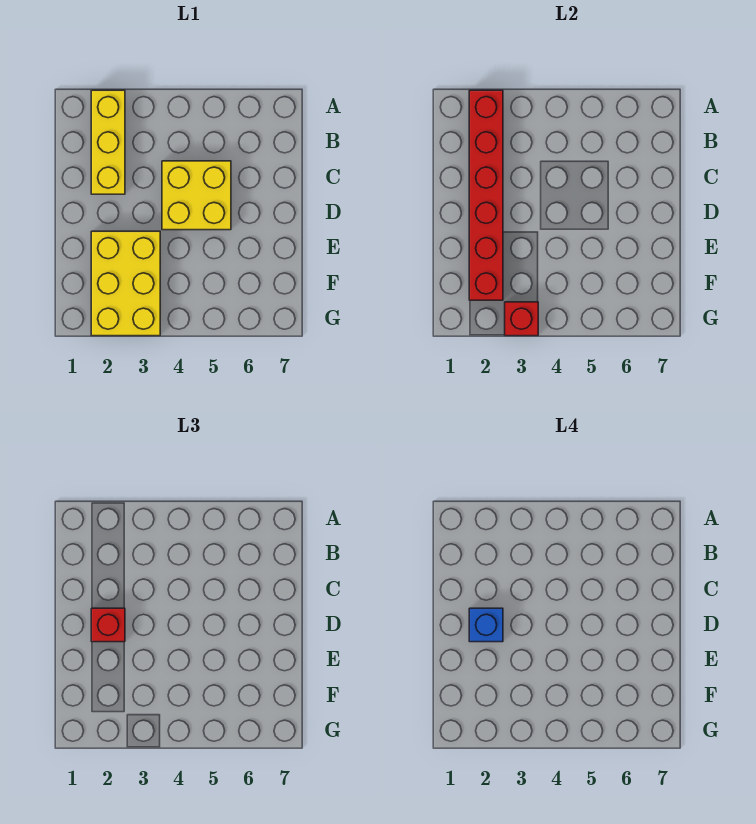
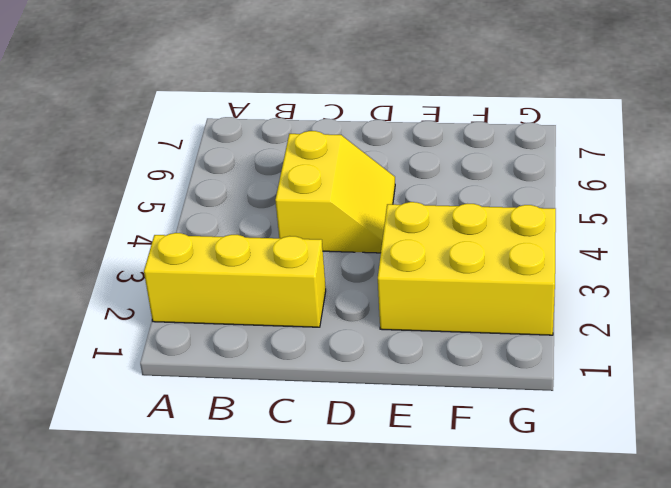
yellow slope C4:D5 level 1 top C -> yellow brick C4:D5 level 1
none -> red brick A2:F2 level 2
none -> red brick G3 level 2

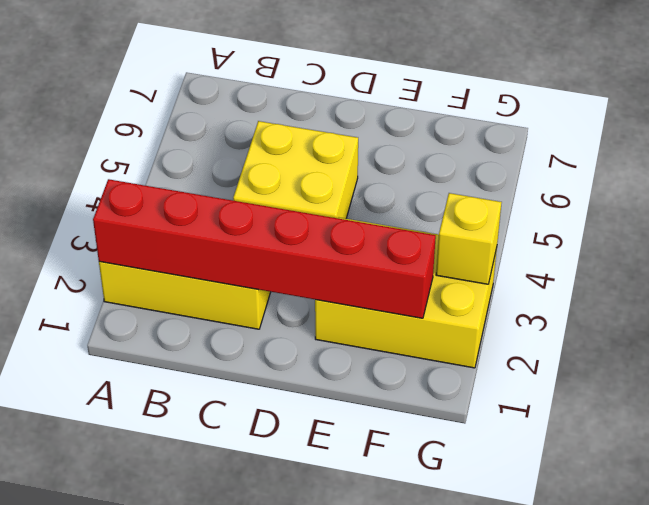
yellow brick G3 level 2 -> red brick G3 level 2
none -> red brick D2 level 3
none -> blue brick D2 level 4

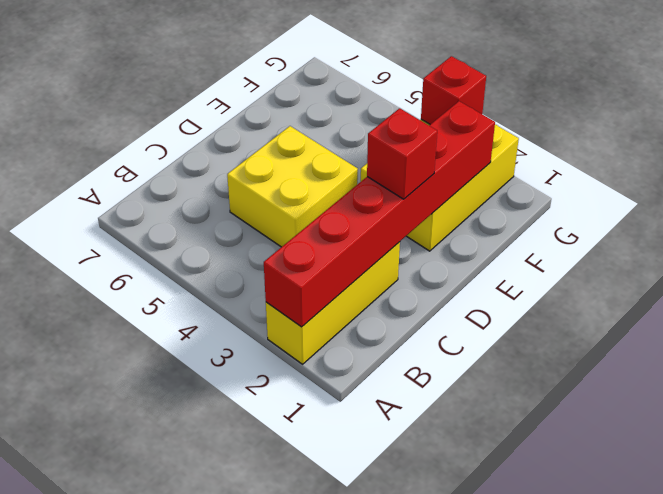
none -> blue brick D2 level 4

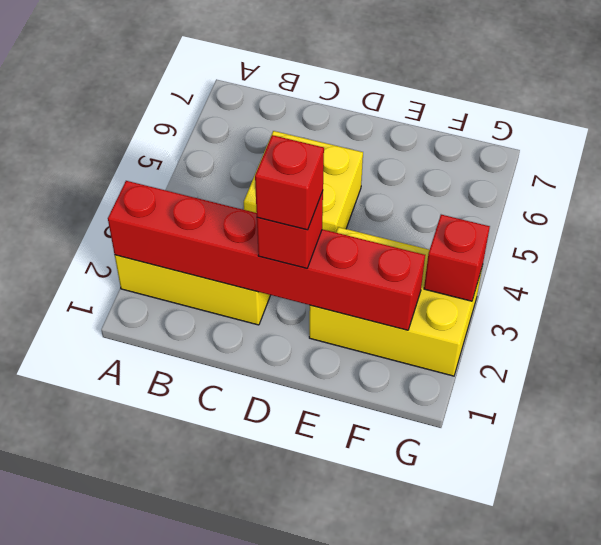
red brick D2 level 4 -> blue brick D2 level 4

